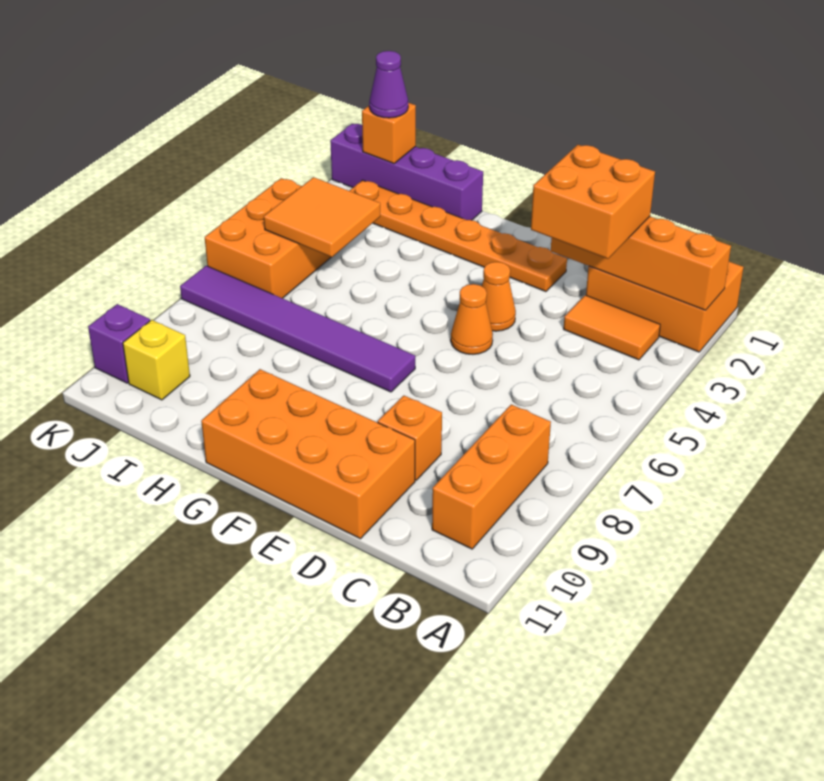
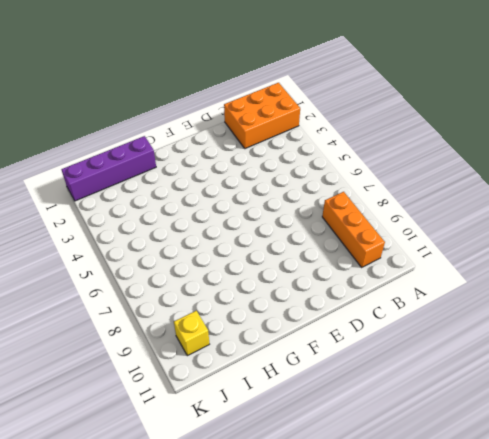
none -> orange tile B3:C3 level 1
none -> orange brick D9 level 1
none -> orange brick D10:G11 level 1

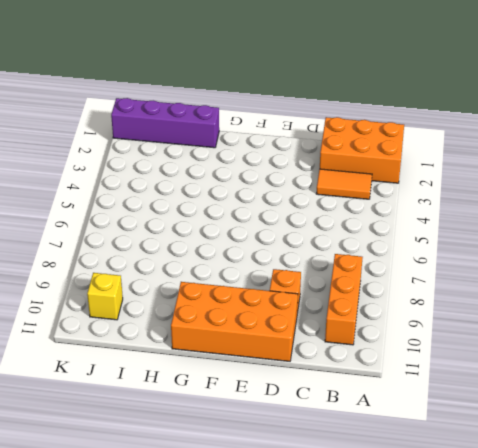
none -> orange plate E2:J2 level 1
none -> orange cone E4 level 1
none -> orange cone E5 level 1

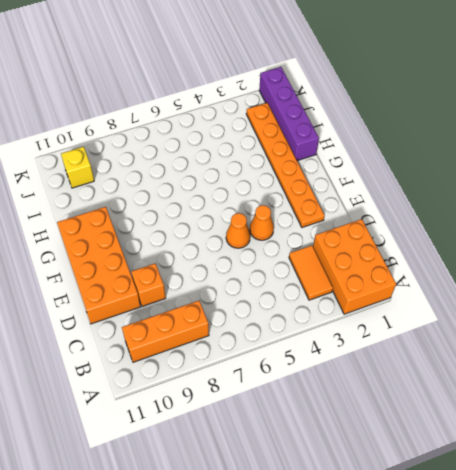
none -> purple tile F7:K7 level 1
none -> orange brick J4:K6 level 1
none -> purple brick K10 level 1

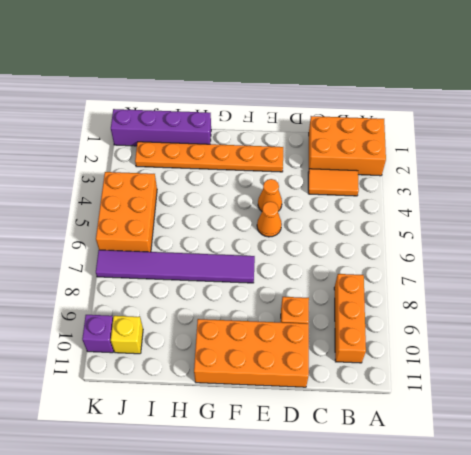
none -> orange brick A2:D2 level 2
none -> orange tile I4:J5 level 2
none -> orange brick J1 level 2

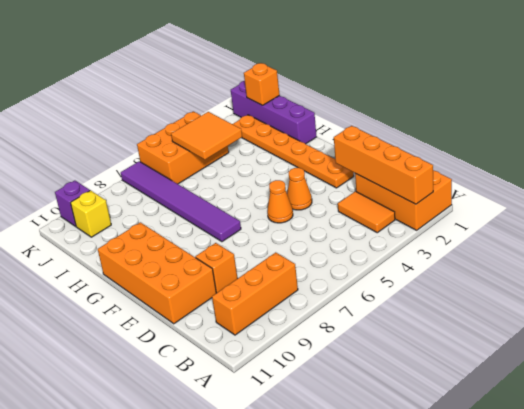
none -> orange brick C2:D3 level 3
none -> purple cone J1 level 3

